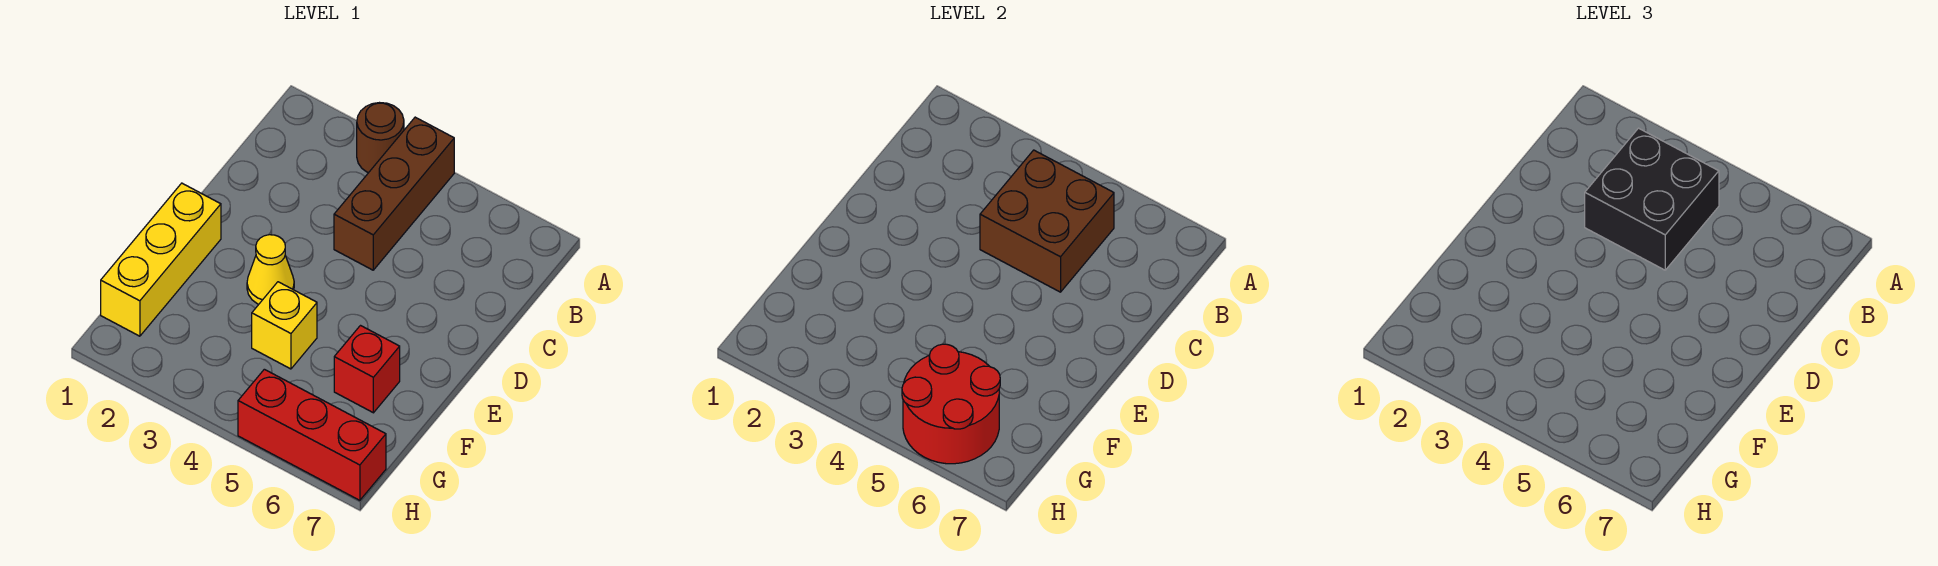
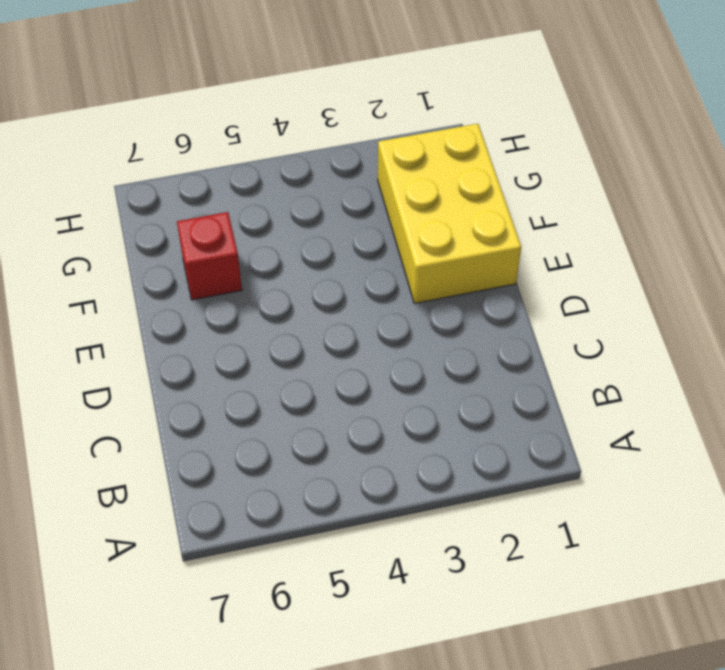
yellow brick E1:G2 level 1 -> yellow brick E1:G1 level 1
none -> brown round brick A3 level 1
none -> brown brick A4:C4 level 1

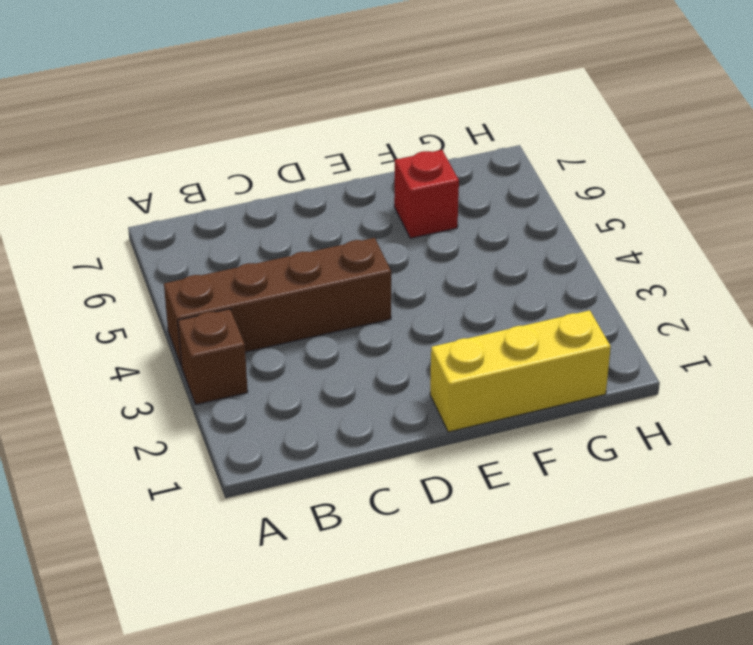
brown brick A3 level 1 -> brown round brick A3 level 1
brown brick A4:D4 level 1 -> brown brick A4:C4 level 1
none -> yellow cone E3 level 1
none -> yellow brick F4 level 1

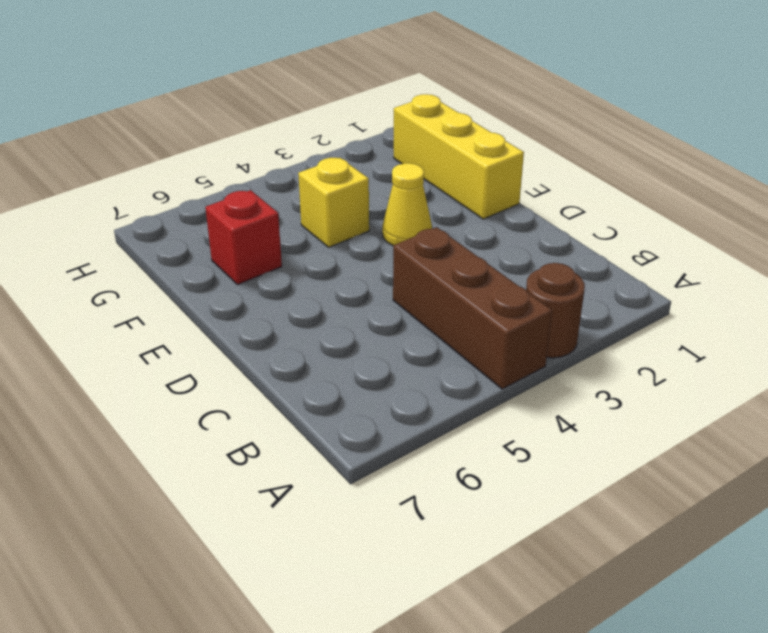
none -> red brick H5:H7 level 1
none -> brown brick B4:C5 level 2

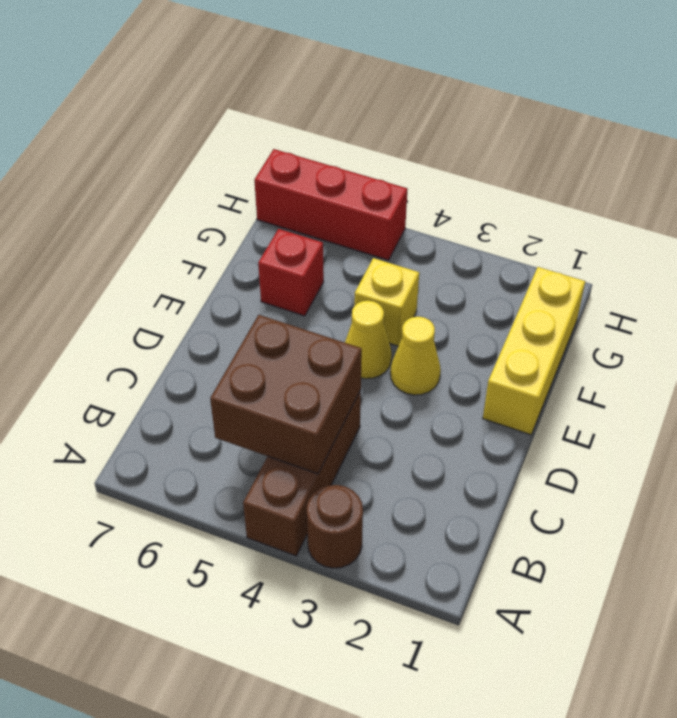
yellow cone E4 level 1 -> none
none -> red round brick G5:H6 level 2
none -> black brick B3:C4 level 3

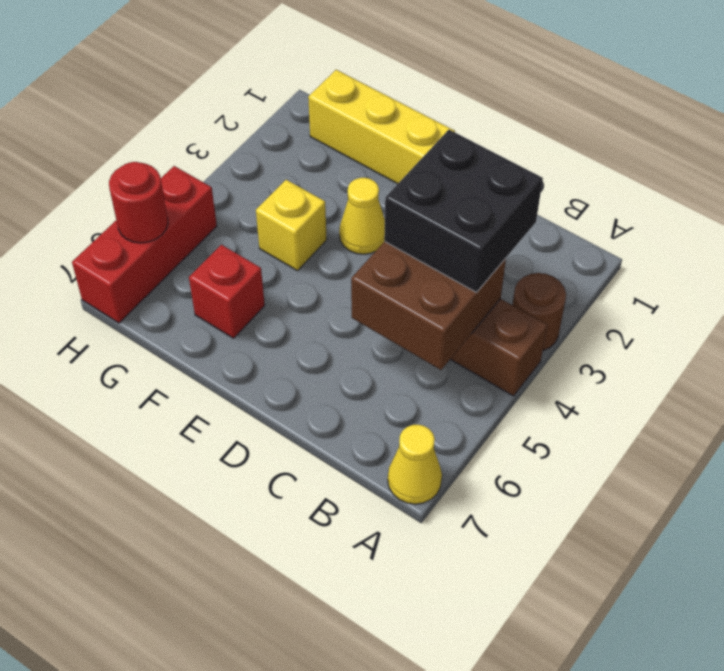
yellow cone A7 level 1 -> none
red round brick H6 level 2 -> red round brick G5:H6 level 2

